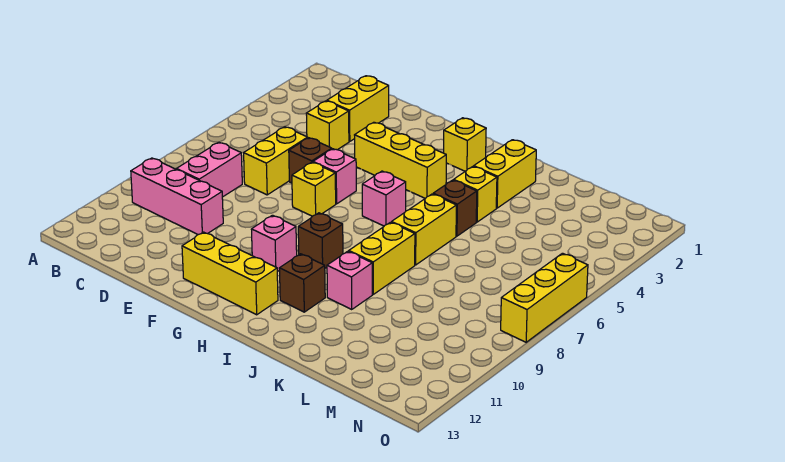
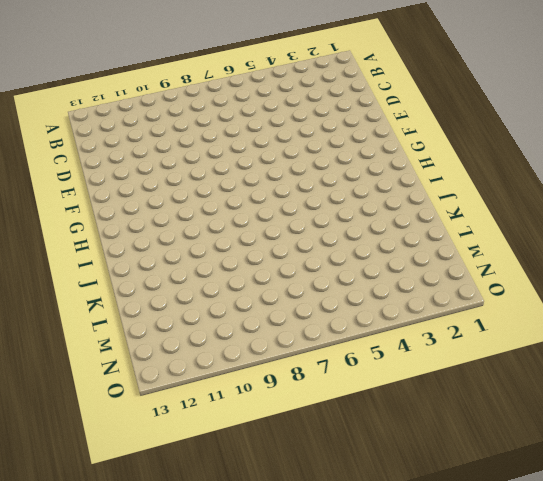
none -> pink brick B10:D10 level 1
none -> pink brick C8:C9 level 1
none -> yellow brick D2:D3 level 1

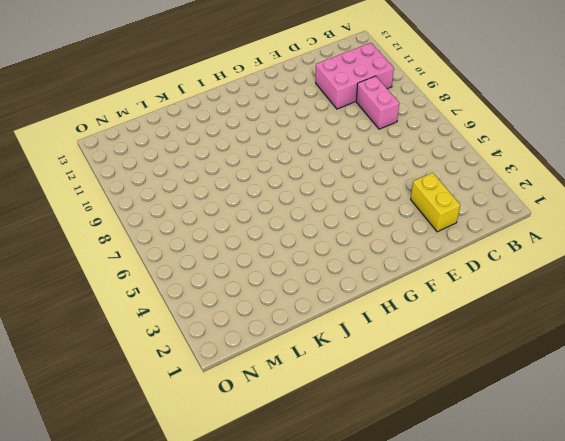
pink brick B10:D11 level 1 -> pink brick B10:D10 level 1
none -> yellow brick D4 level 1
none -> yellow brick D6:D7 level 1
none -> brown brick E6 level 1

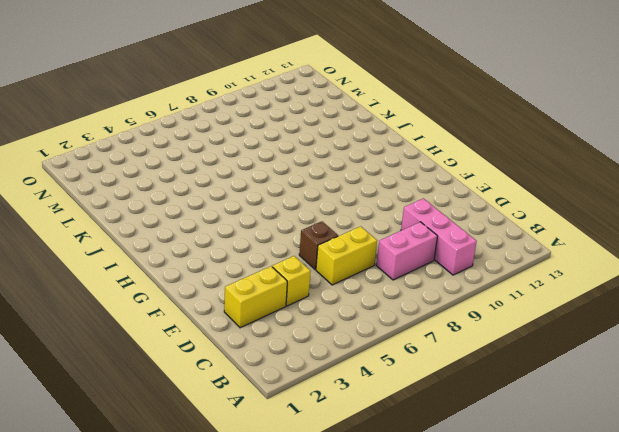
none -> yellow brick F4:H4 level 1
none -> pink brick F6 level 1
none -> yellow brick F7 level 1

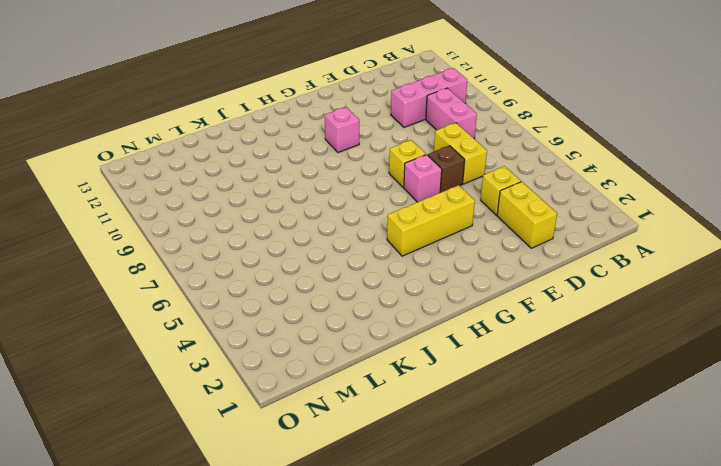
none -> yellow brick F12:H12 level 1
none -> yellow brick H2 level 1
none -> pink brick H6 level 1

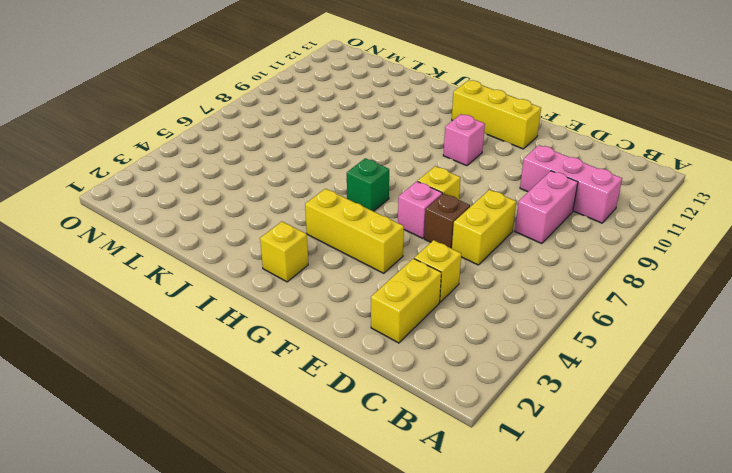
green brick H6 level 1 -> pink brick H6 level 1
none -> brown brick H9 level 1
none -> brown brick I11 level 1
none -> yellow brick J2:J3 level 1

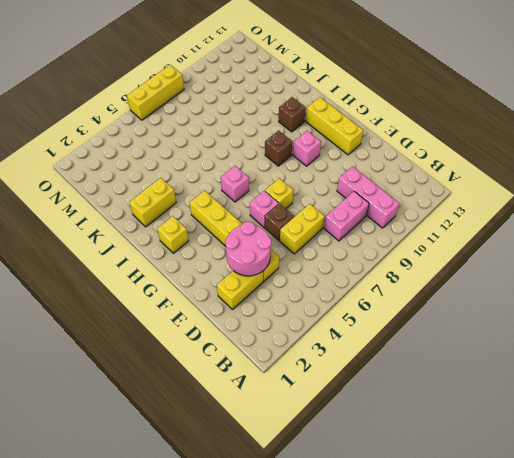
pink round brick D3:E4 level 2 -> none
none -> yellow brick J4 level 1
none -> brown brick J5 level 1
none -> yellow brick J6:J7 level 1

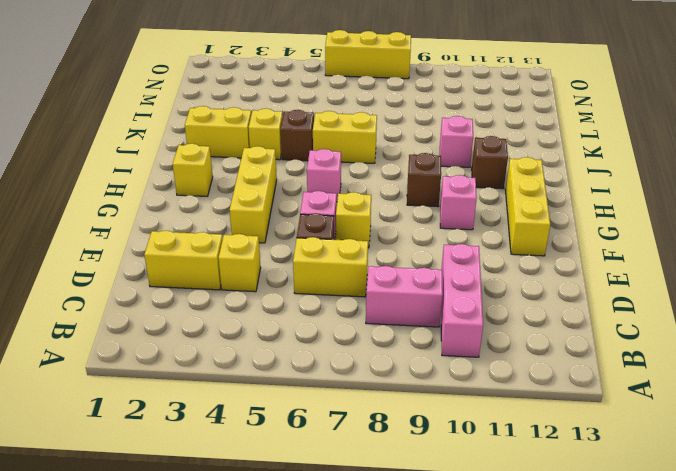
none -> yellow brick J8:J9 level 1

